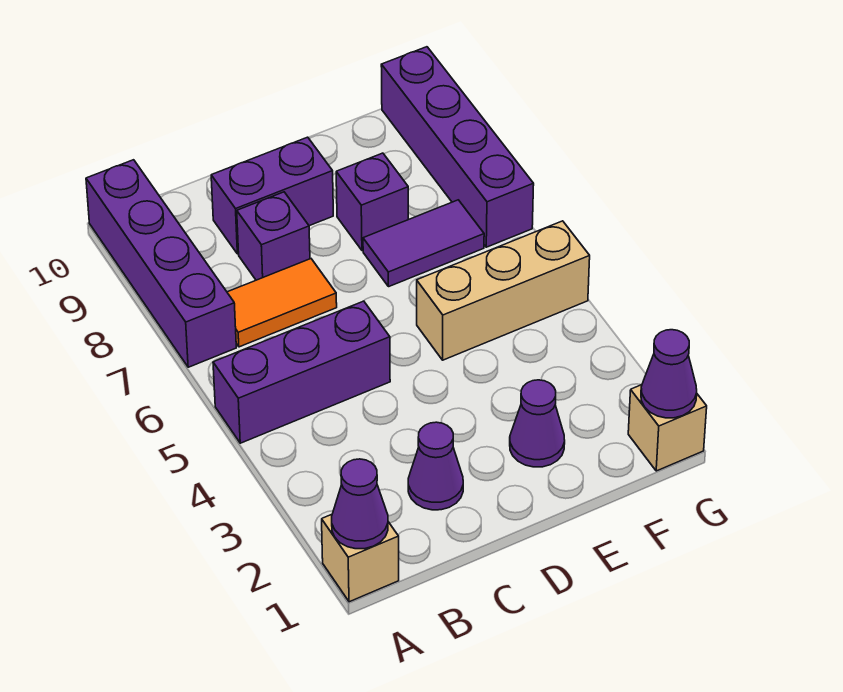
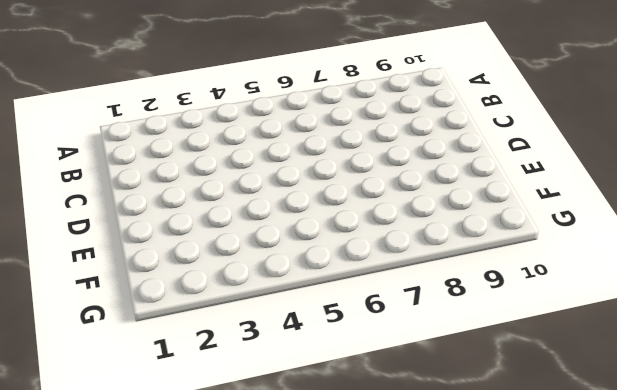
none -> tan brick A1 level 1
none -> purple brick A5:C5 level 1
none -> purple brick A7:A10 level 1

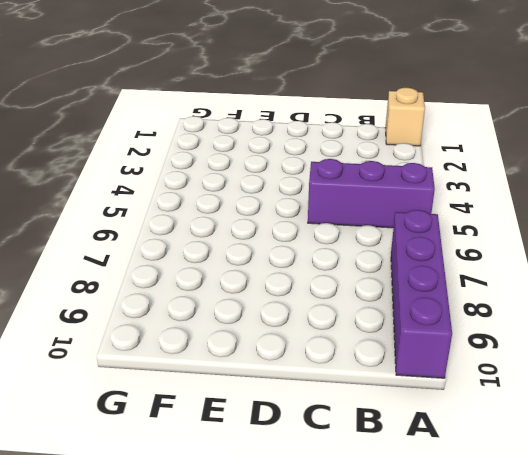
none -> orange tile B7:C7 level 1
none -> purple cone C2 level 1
none -> purple brick C8 level 1

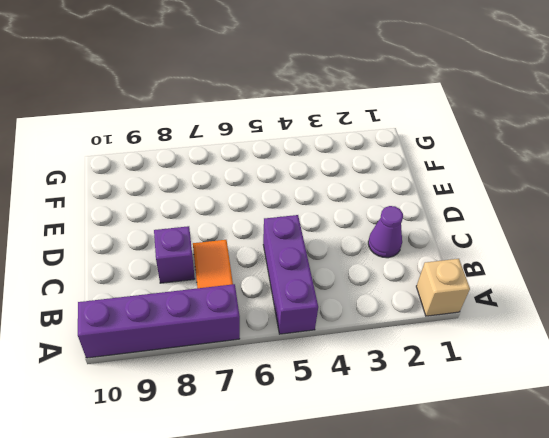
none -> purple brick C9:D9 level 1
none -> purple cone E2 level 1
none -> tan brick E5:G5 level 1

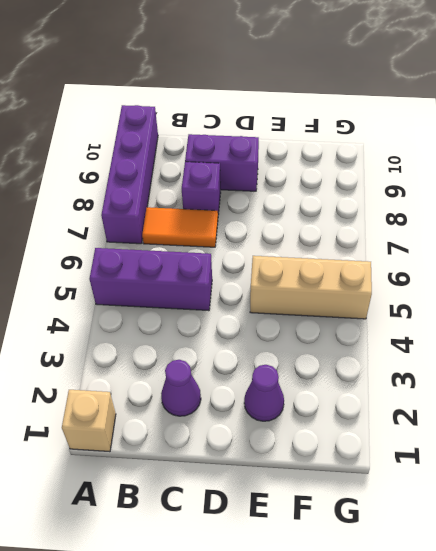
none -> purple tile E7:F7 level 1
none -> purple brick E8 level 1
none -> tan brick G1 level 1

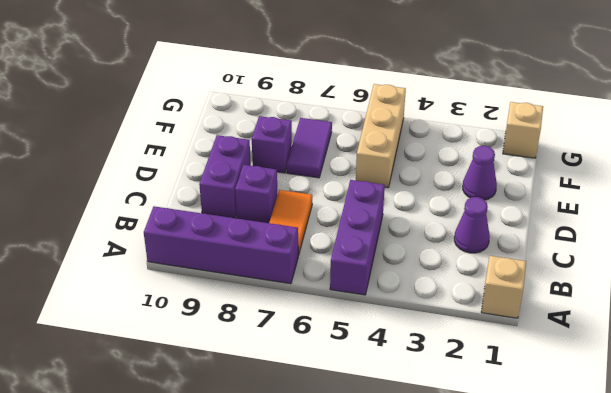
none -> purple brick G7:G10 level 1
none -> purple cone A1 level 2
none -> purple cone G1 level 2

